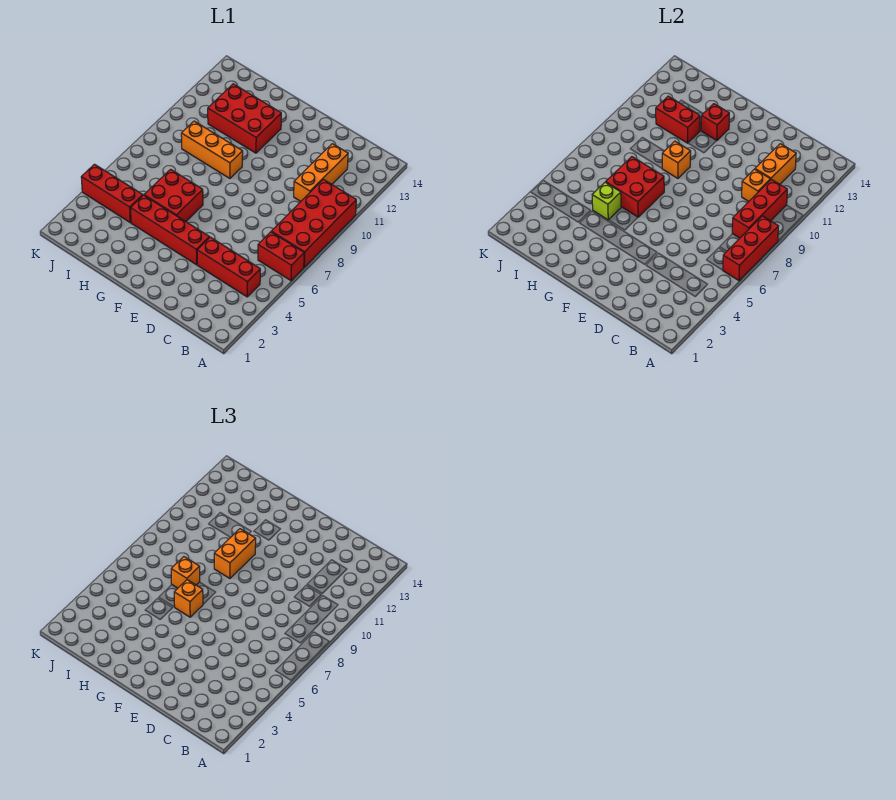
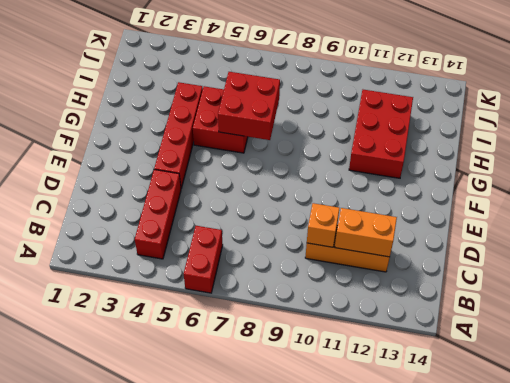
none -> red brick A7:B10 level 1
none -> orange brick G9:I9 level 1
none -> red brick I4:K4 level 1

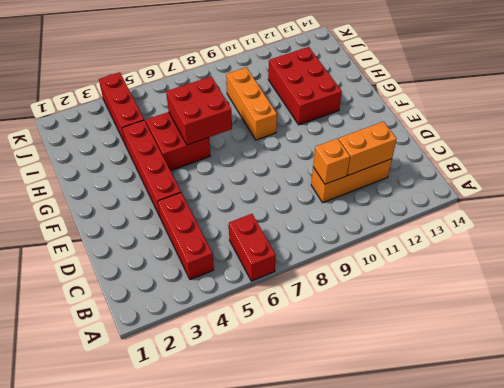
none -> red brick A7:B10 level 1
none -> red brick A6:A8 level 2
none -> red brick B8:B10 level 2

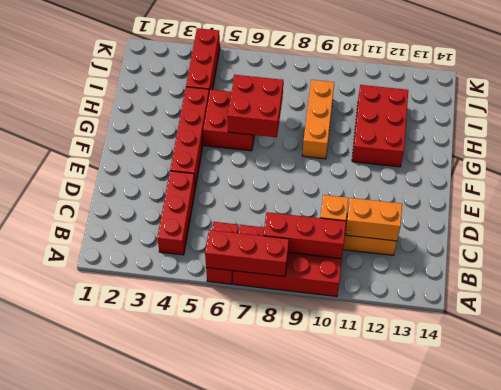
none -> orange brick G9 level 2
none -> red brick G12 level 2
none -> lime brick H5 level 2

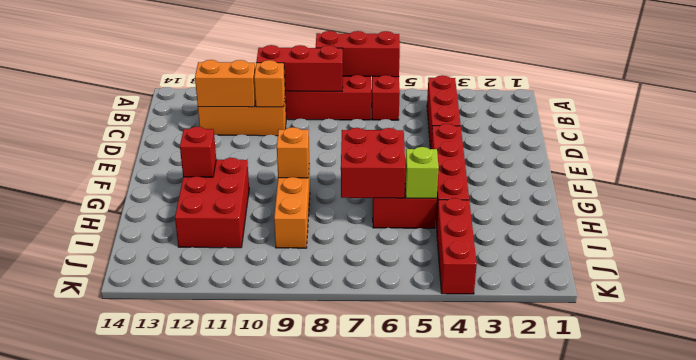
none -> red brick H11:I11 level 2
none -> orange brick G6 level 3
none -> orange brick G9:G10 level 3

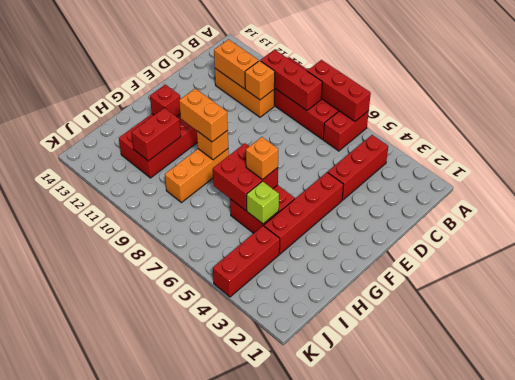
none -> orange brick H7 level 3

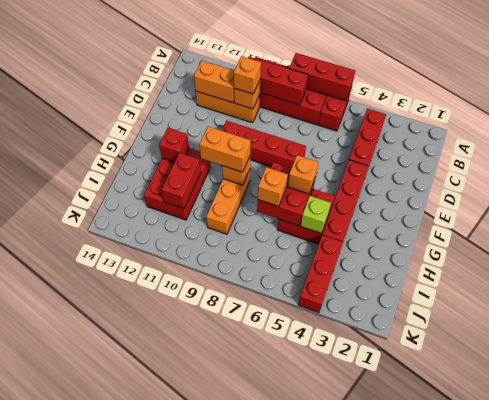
orange brick C10 level 3 -> none
red brick E7:E10 level 1 -> none

